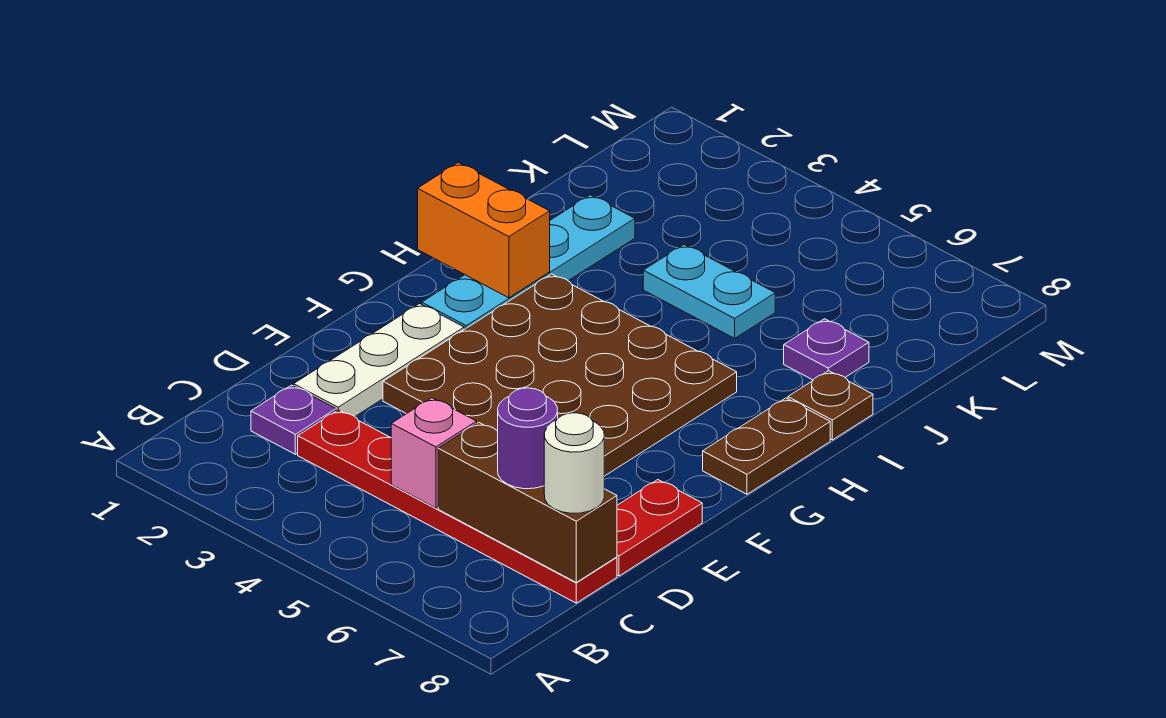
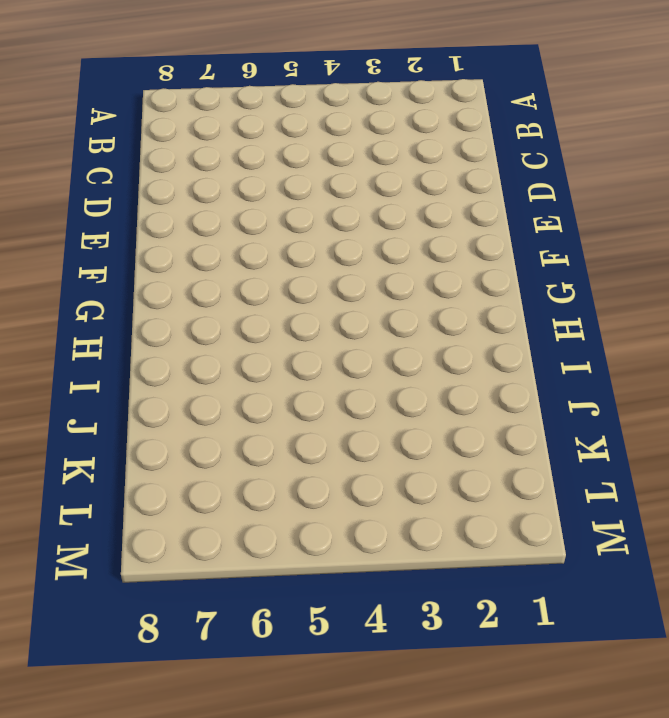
none -> purple plate C2 level 1
none -> red plate C3:C8 level 1
none -> white plate D2:F2 level 1

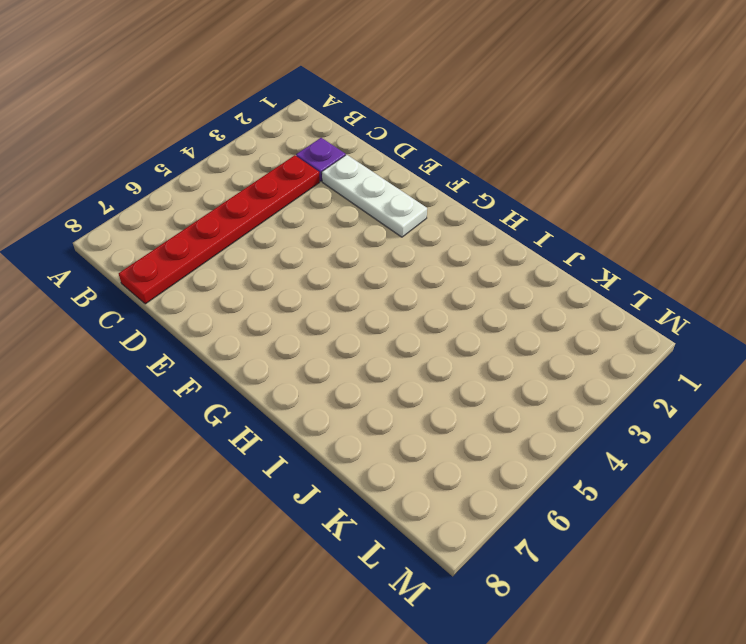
none -> red plate D8:E8 level 1
none -> brown plate E3:H6 level 1
none -> cyan plate G2:J2 level 1

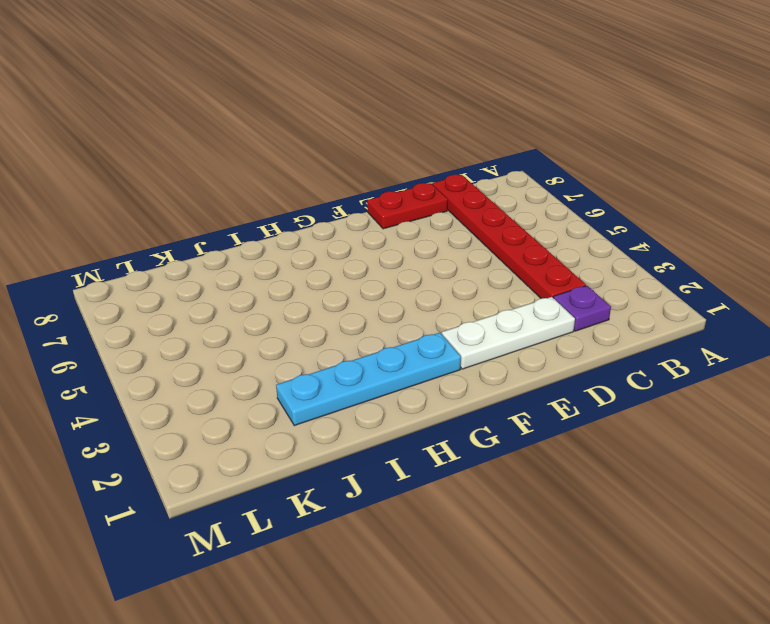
none -> brown plate E3:H6 level 1
none -> brown plate G8:H8 level 1
none -> brown plate I8 level 1

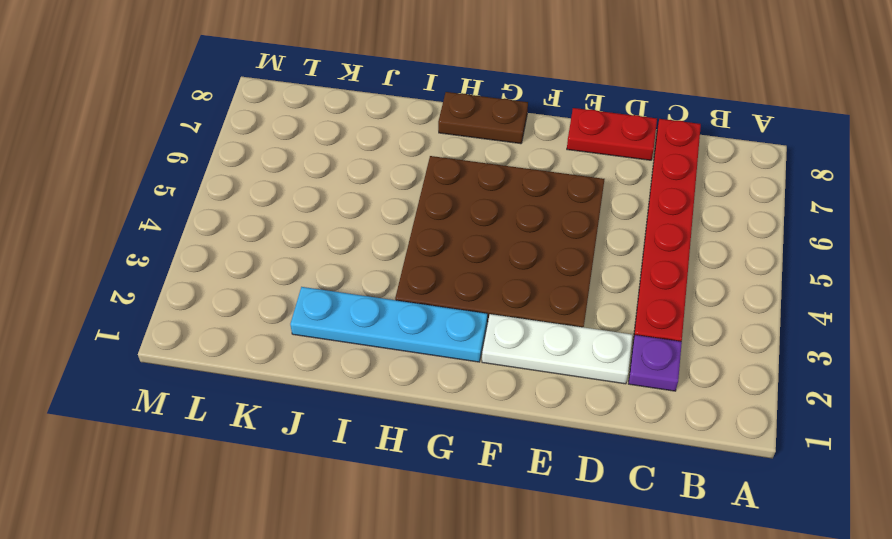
none -> brown plate I8 level 1
none -> cyan plate J4:J5 level 1
none -> purple plate J7 level 1

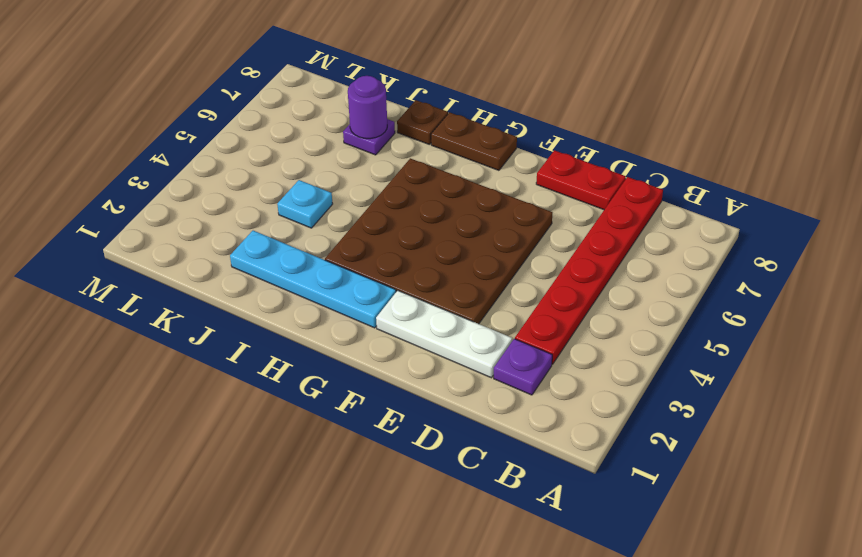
cyan plate J4 level 1 -> cyan plate J4:J5 level 1
purple round brick J7 level 2 -> purple round brick C7 level 3
none -> pink brick C5 level 2
none -> brown brick C6:C8 level 2
none -> orange brick H1:H2 level 2

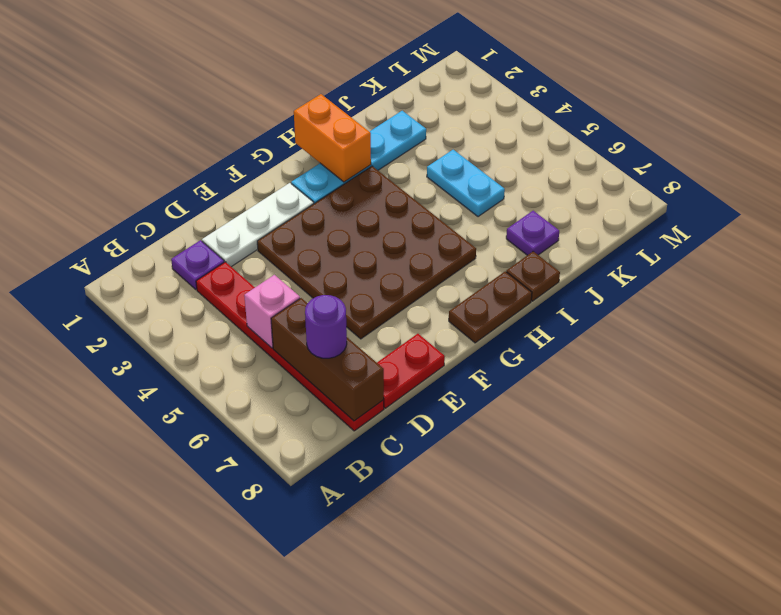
none -> white round brick C8 level 3

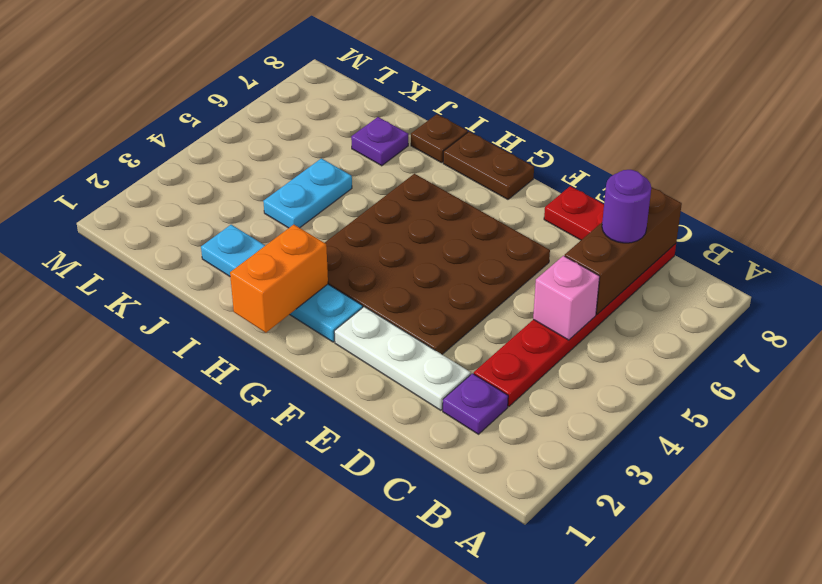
none -> white round brick C8 level 3

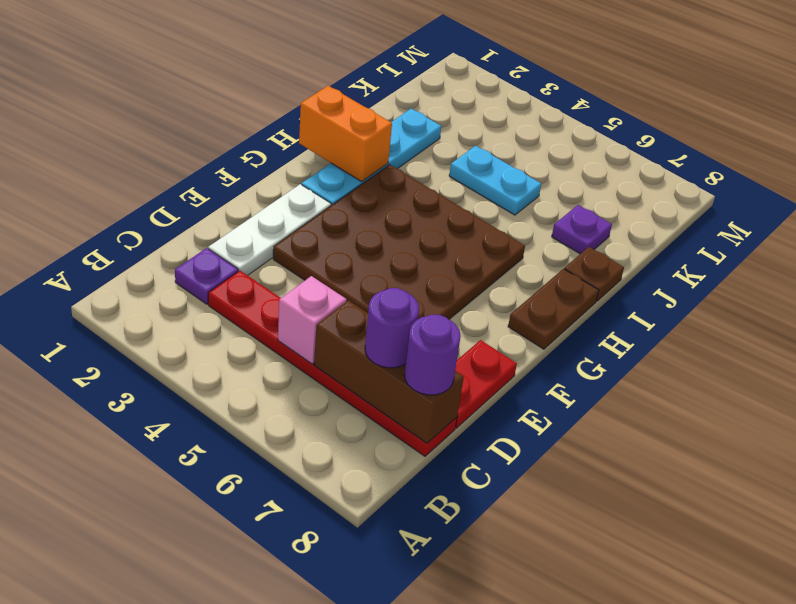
purple round brick C8 level 3 -> white round brick C8 level 3

